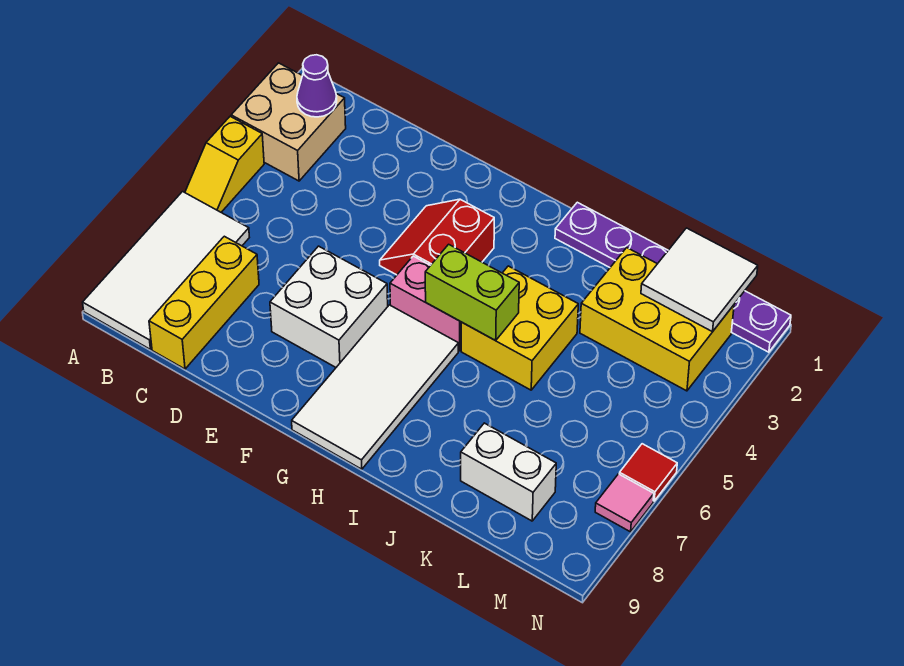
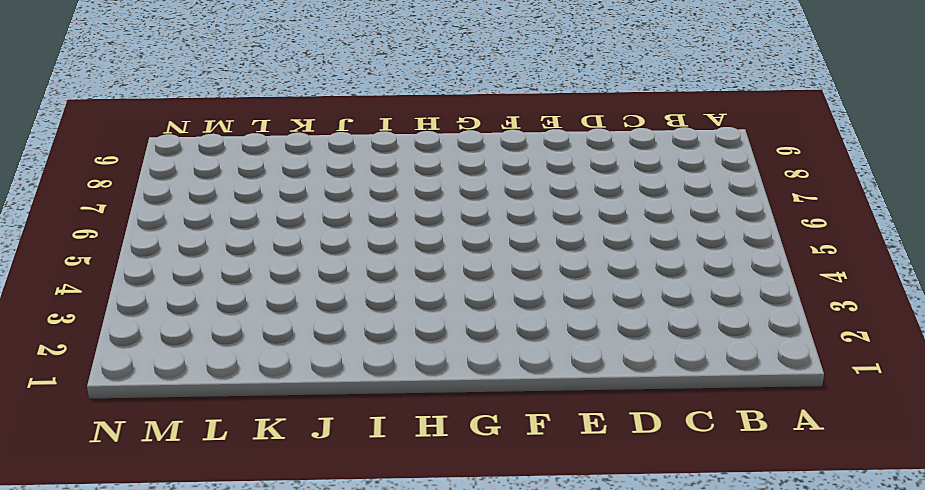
none -> tan brick A2:B3 level 1
none -> yellow slope A4:A5 level 1 top 4
none -> white tile A6:B9 level 1

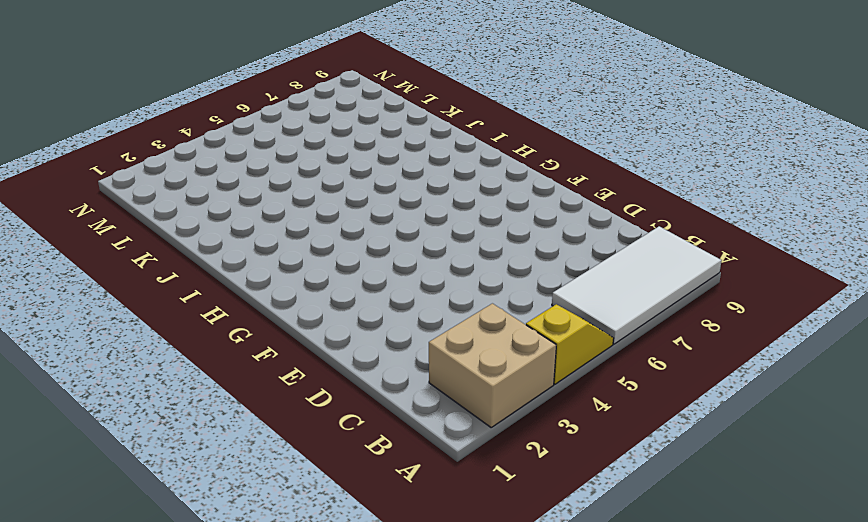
none -> yellow brick C7:C9 level 1
none -> white brick E6:F7 level 1
none -> red slope F3:G4 level 1 top G

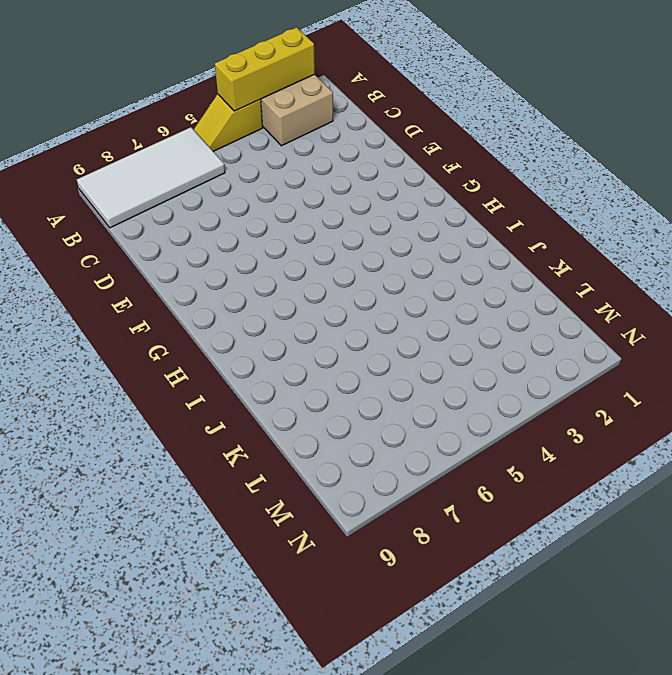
yellow brick A2:A4 level 2 -> yellow brick C7:C9 level 1
none -> white brick E6:F7 level 1
none -> red slope F3:G4 level 1 top G
none -> pink brick G5:H5 level 1

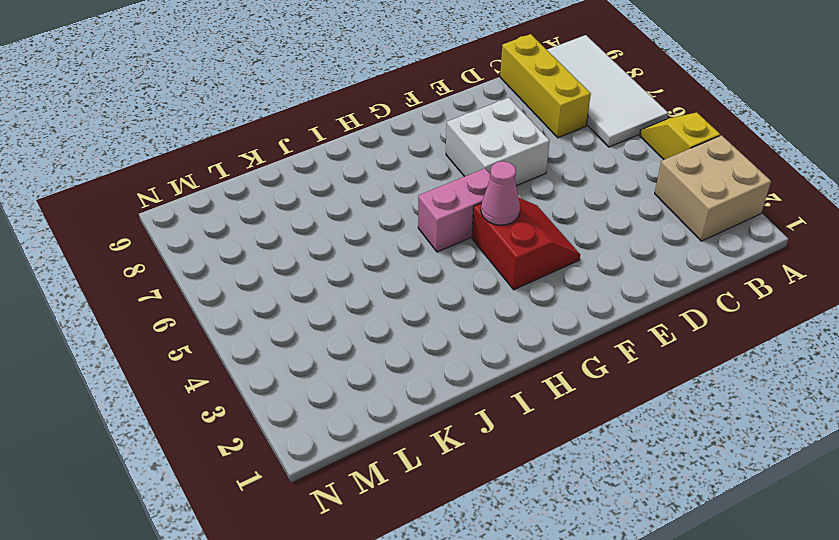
pink cone G4 level 2 -> none
none -> white tile G6:H9 level 1
none -> purple plate I1:N1 level 1
none -> yellow brick I4:J5 level 1

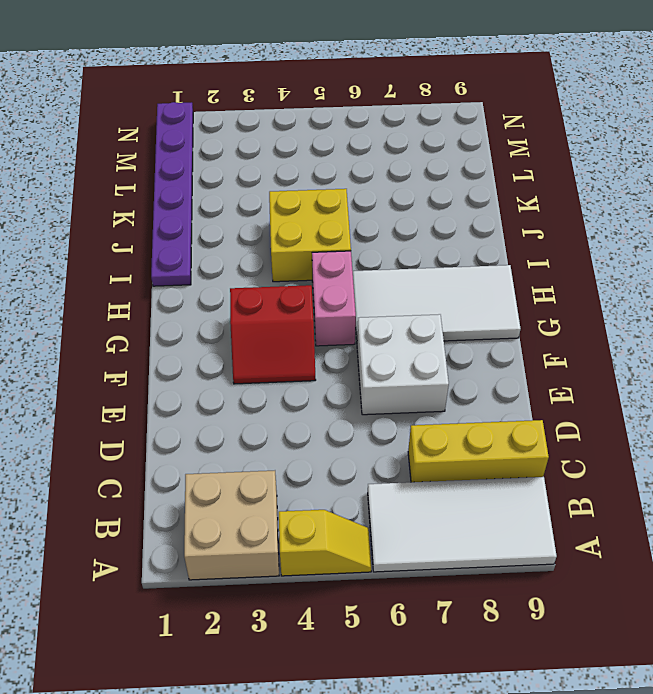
none -> yellow brick K2:M3 level 1
none -> white brick K8:L8 level 1
none -> red tile N6 level 1

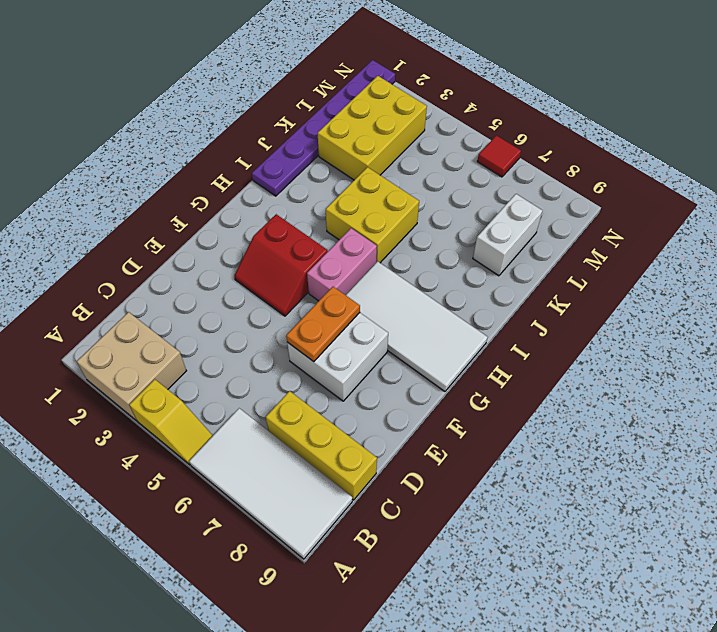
orange plate E6:F6 level 2 -> none
none -> pink tile N7 level 1
none -> purple cone B2 level 2
none -> lime brick H5:I5 level 2

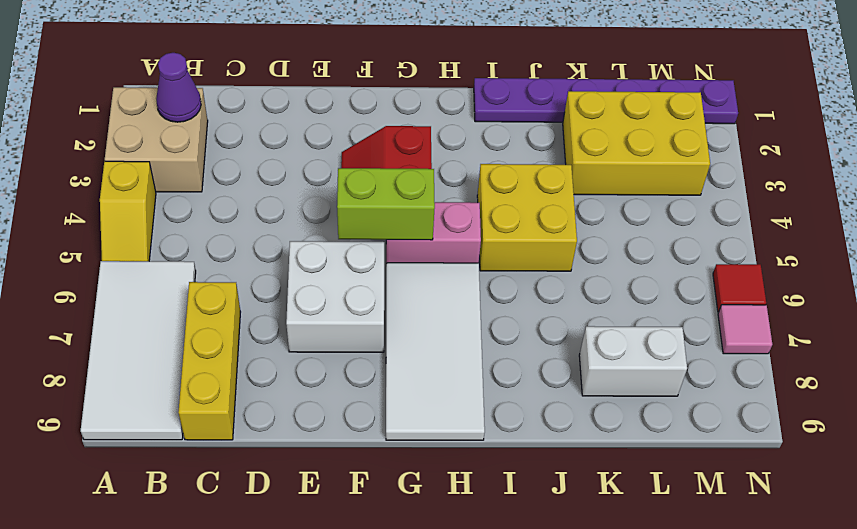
lime brick F5:G5 level 2 -> lime brick H5:I5 level 2
none -> white tile L1:M2 level 2

